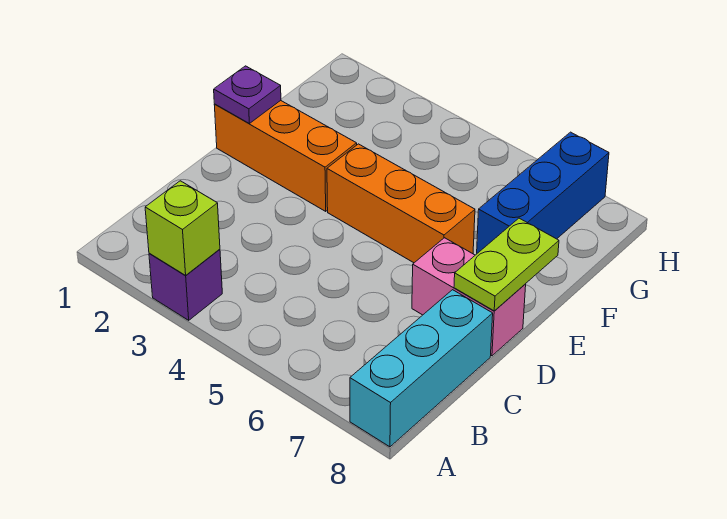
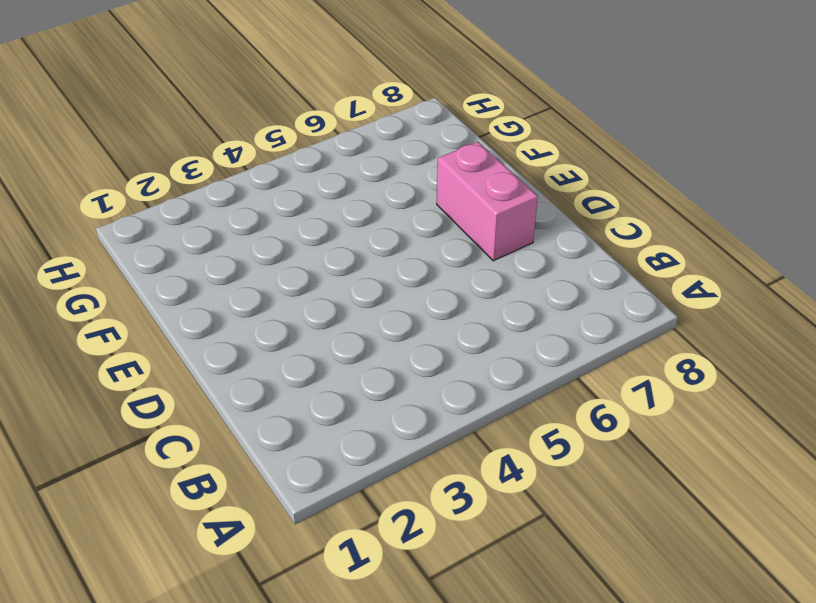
pink brick D7:E7 level 1 -> pink brick D7:D8 level 1
none -> purple brick A3 level 1
none -> cyan brick A8:C8 level 1

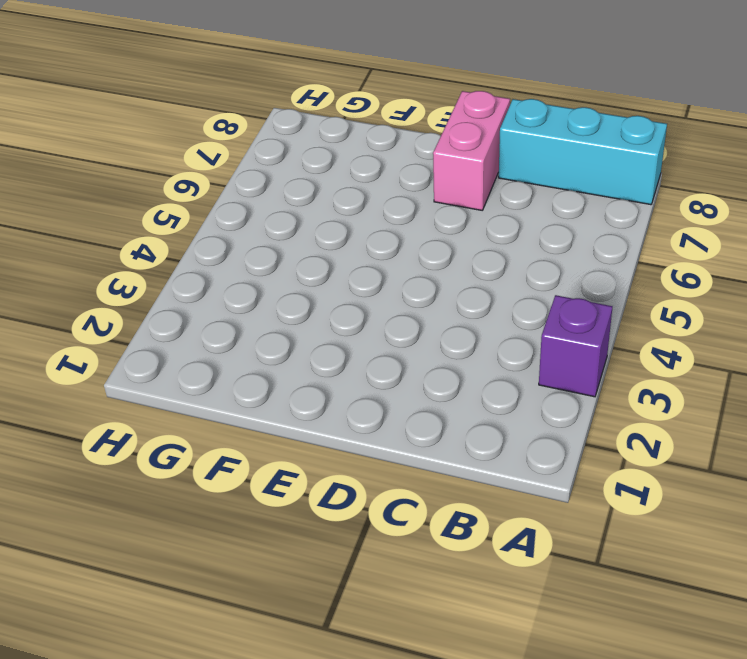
none -> orange brick E1:E3 level 1
none -> orange brick E4:E6 level 1

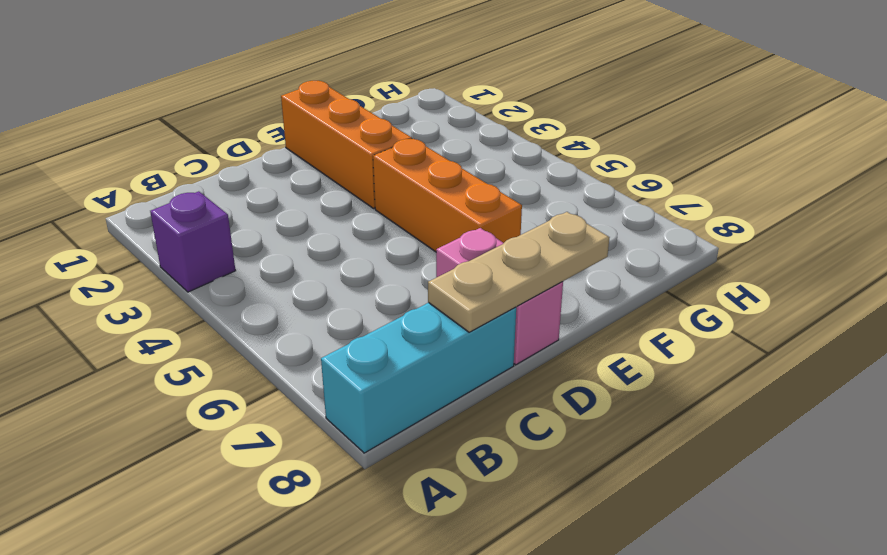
tan plate C8:E8 level 2 -> lime plate D8:E8 level 2
none -> blue brick F7:H7 level 1
none -> lime brick A3 level 2

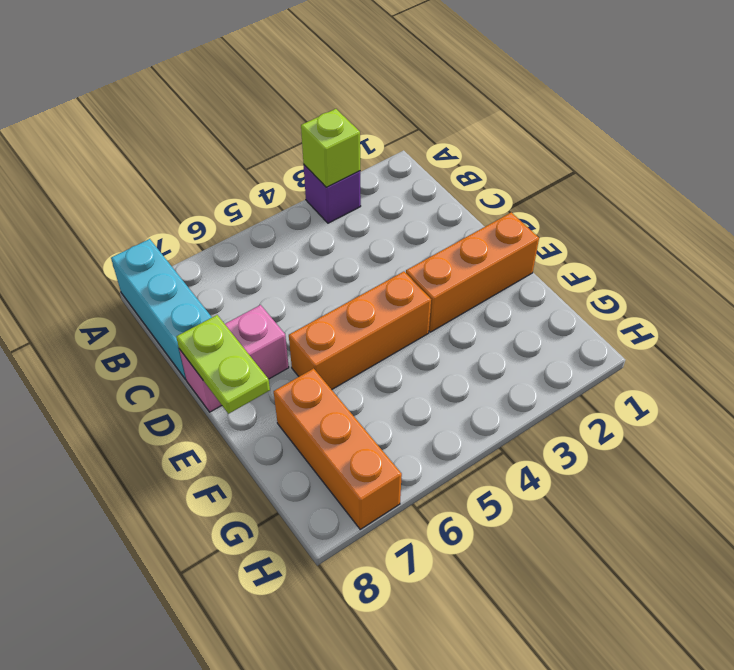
orange brick F7:H7 level 1 -> blue brick F7:H7 level 1
none -> purple plate E1 level 2

